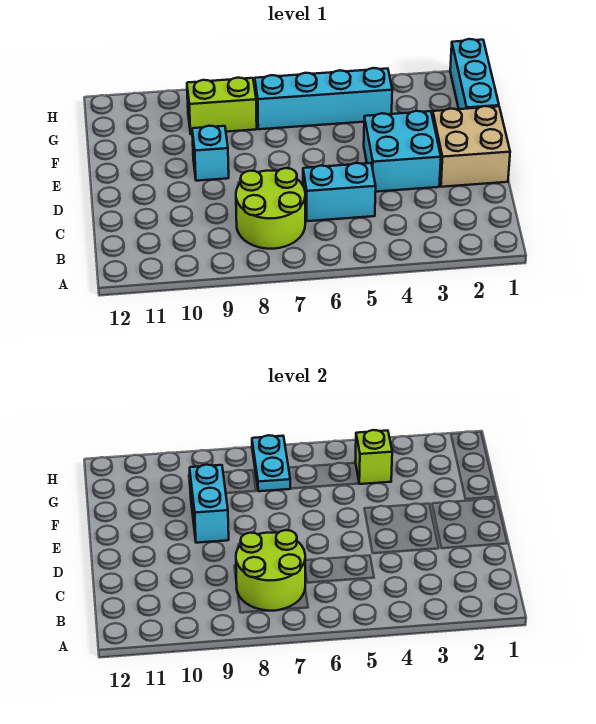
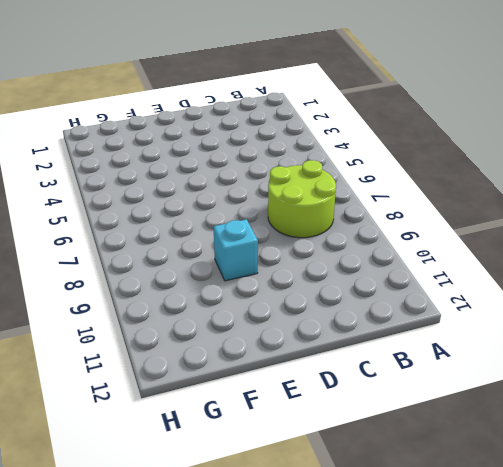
none -> cyan brick C5:C6 level 1
none -> tan brick D1:E2 level 1
none -> cyan brick D3:E4 level 1

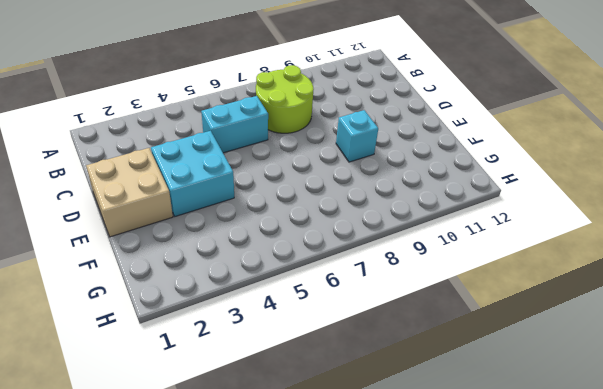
none -> cyan brick F1:H1 level 1
none -> cyan brick G4:G7 level 1
none -> lime brick G8:G9 level 1

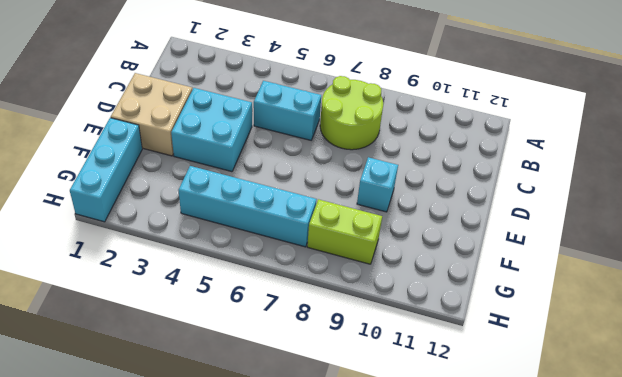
none -> lime round brick B7:C8 level 2
none -> cyan brick E9:F9 level 2
none -> lime brick G4 level 2

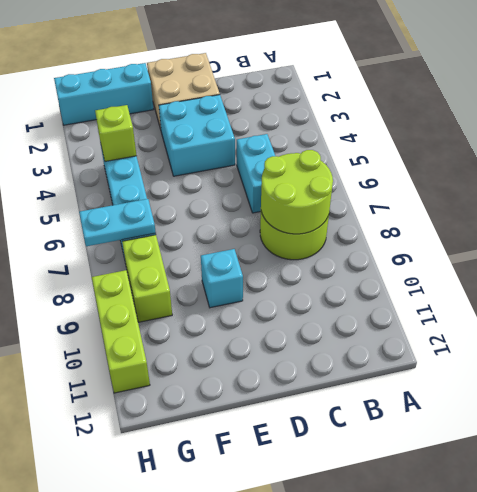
lime brick H9:H11 level 1 -> none
none -> cyan brick E9:F9 level 2

